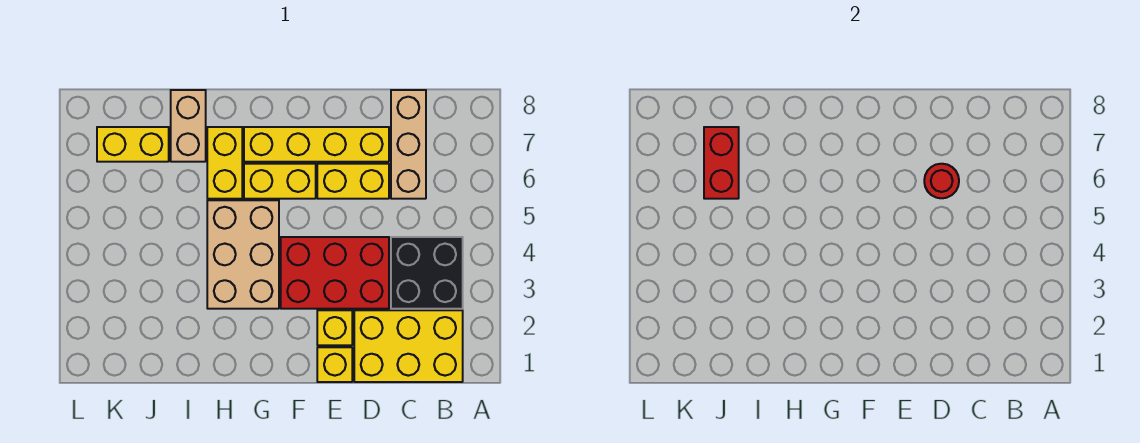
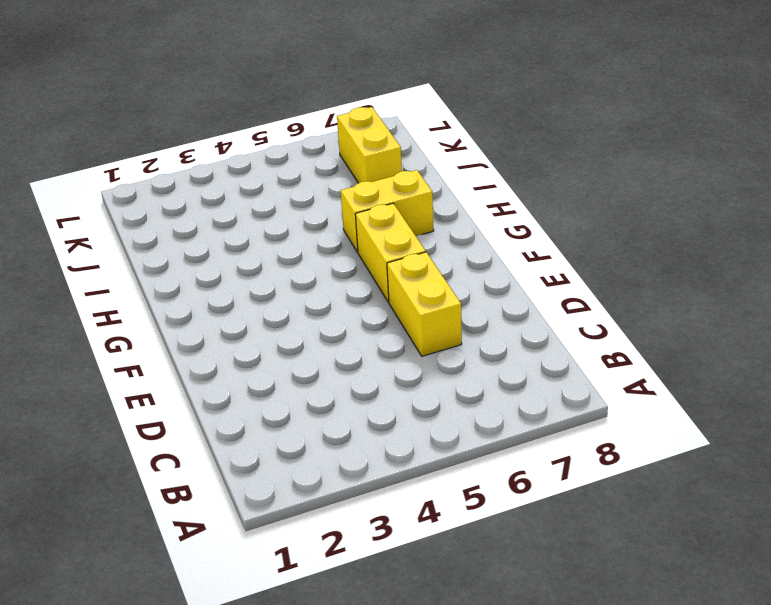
none -> yellow brick B1:D2 level 1
none -> black brick B3:C4 level 1
none -> tan brick C6:C8 level 1

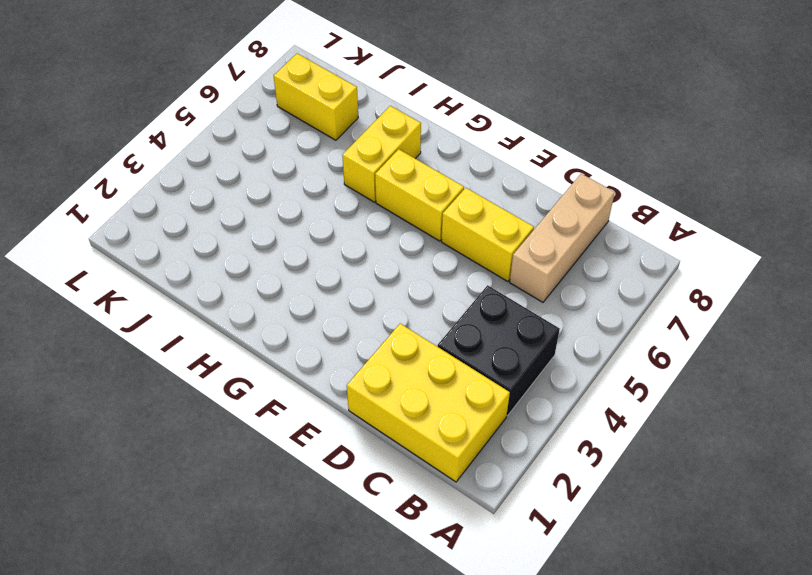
none -> red brick D3:F4 level 1
none -> yellow brick D7:G7 level 1
none -> yellow brick E1 level 1

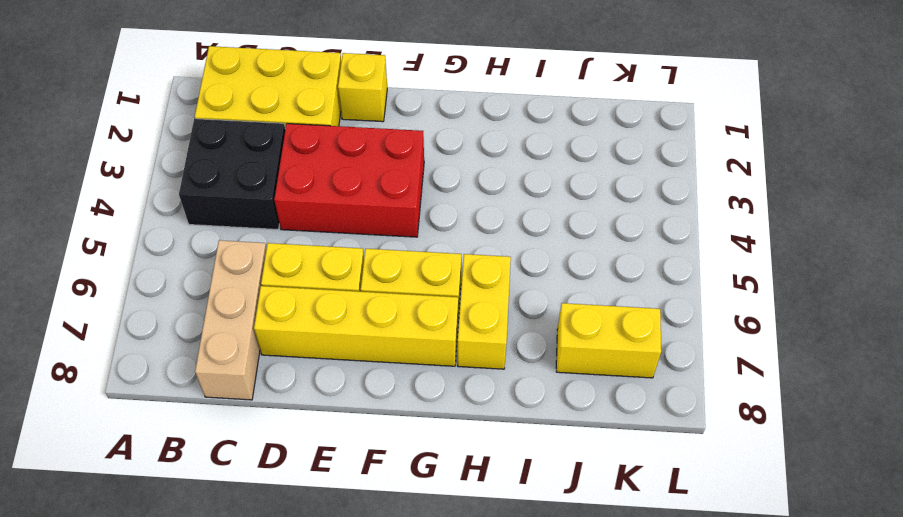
none -> yellow brick E2 level 1
none -> tan brick G3:H5 level 1
none -> tan brick I7:I8 level 1

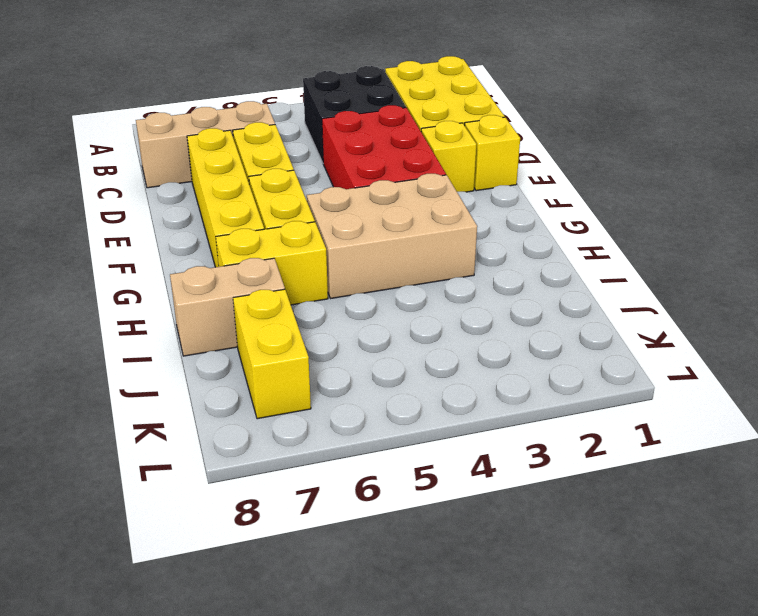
none -> red round brick D6 level 2
none -> red brick J6:J7 level 2

